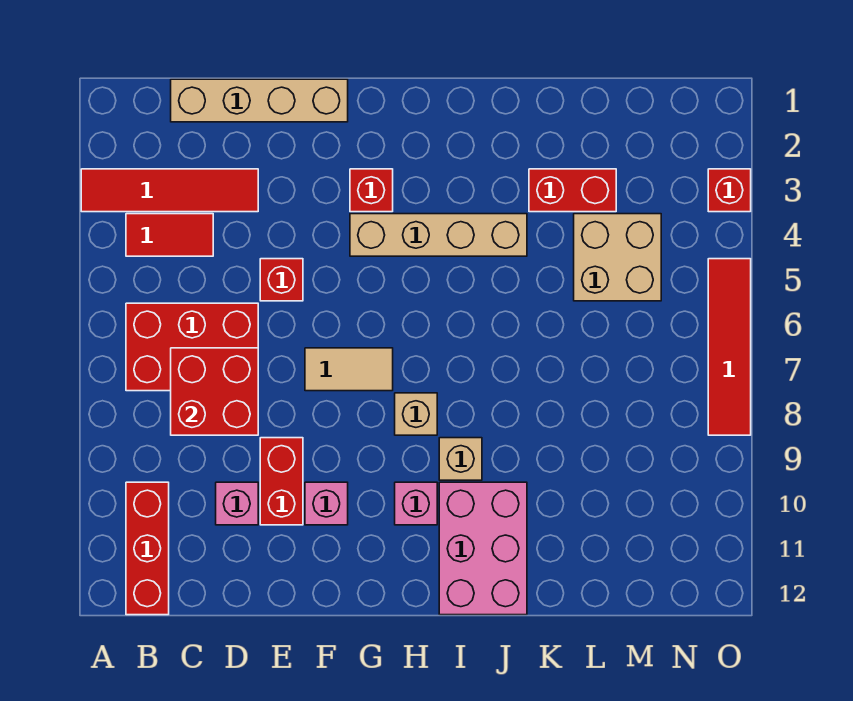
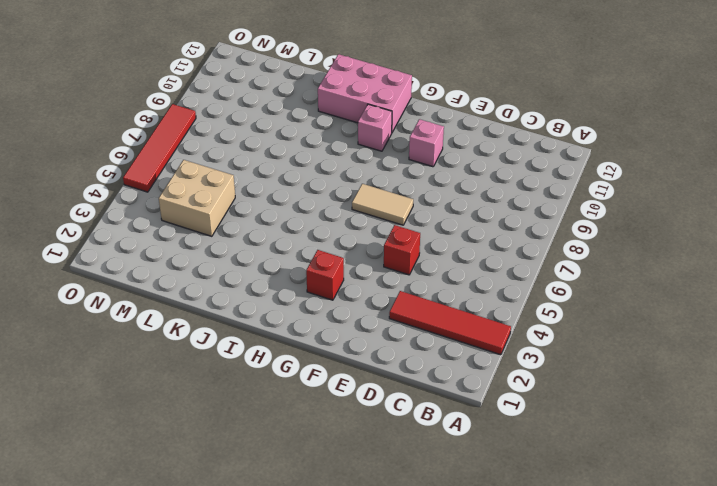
pink brick H11:J12 level 1 -> pink brick I10:J12 level 1
none -> red tile B4:C4 level 1
none -> red brick B6:D7 level 1
none -> red brick B10:B12 level 1

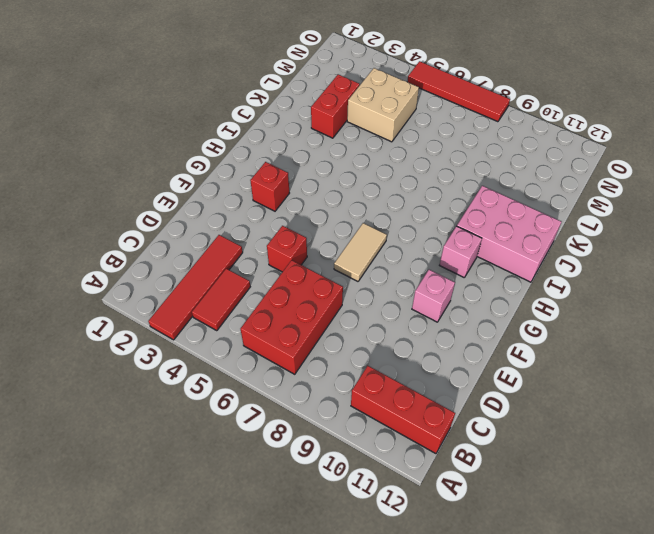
none -> tan brick C1:F1 level 1
none -> pink brick D10 level 1
none -> red brick E9:E10 level 1

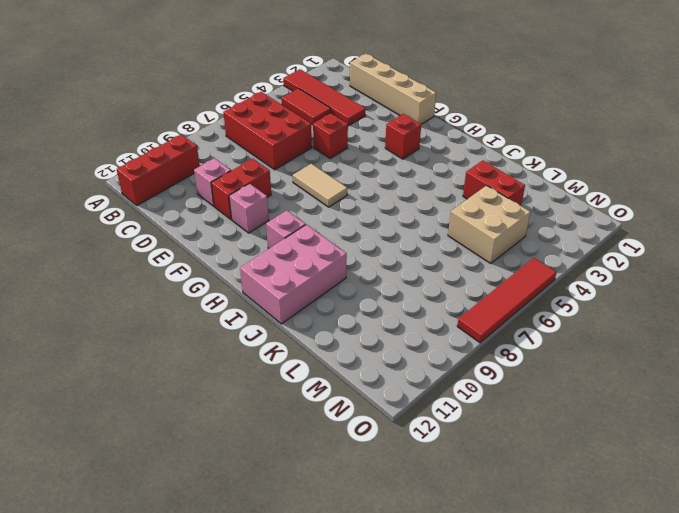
none -> tan brick G4:J4 level 1
none -> tan brick H8 level 1
none -> tan brick I9 level 1

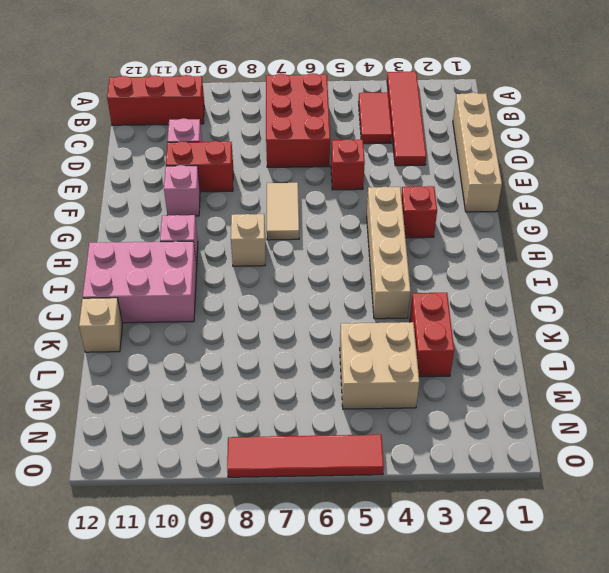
tan brick K12 level 1 -> tan brick I9 level 1
none -> red brick O3 level 1
none -> red brick C7:D8 level 2

